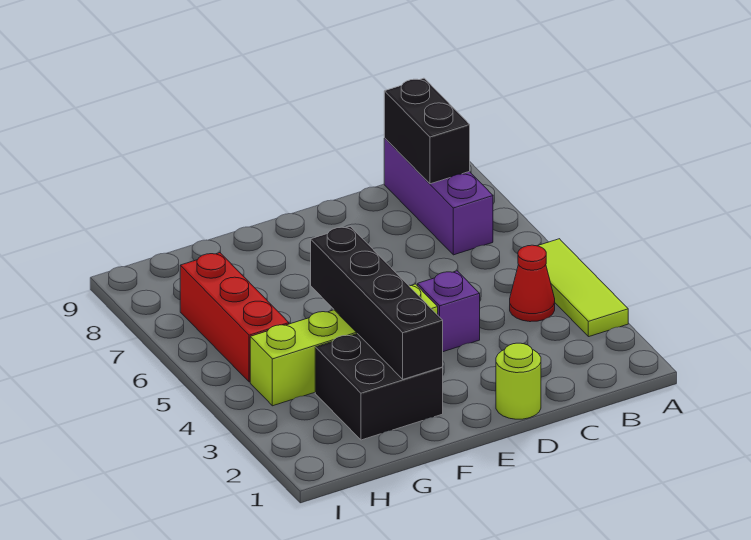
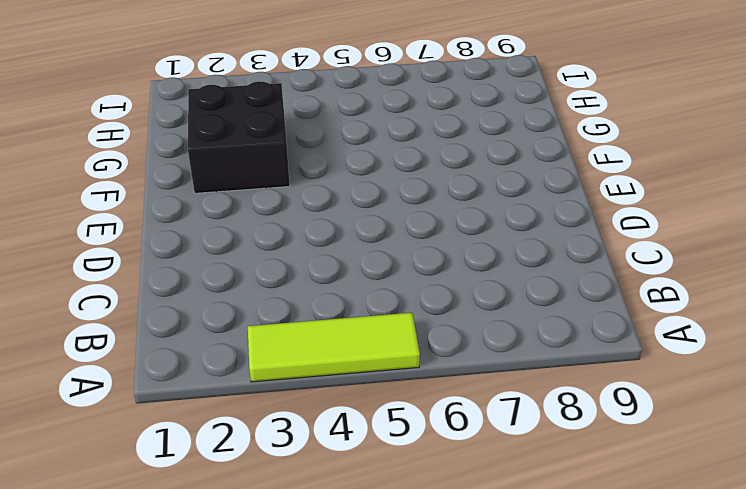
none -> red cone B4 level 1
none -> purple brick B7:B9 level 1

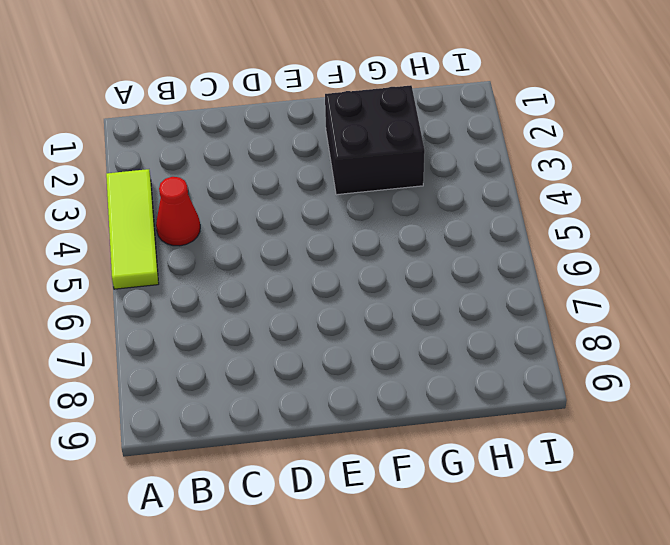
none -> purple brick B7:B9 level 1
none -> lime round brick D1 level 1

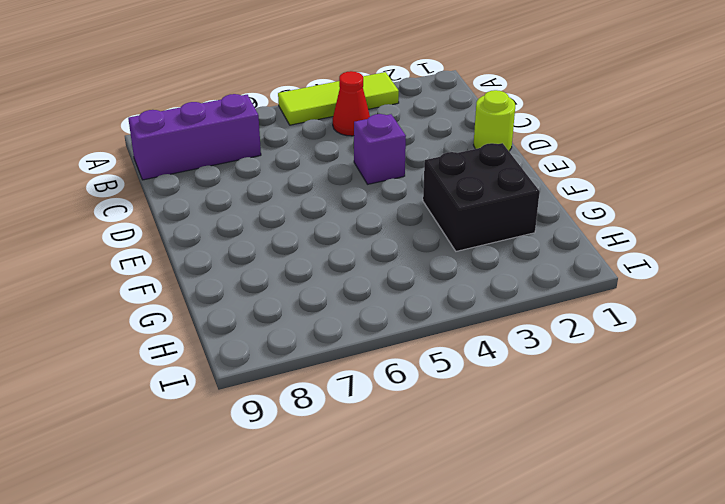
none -> lime brick E4:H4 level 1
none -> red brick H5:H7 level 1

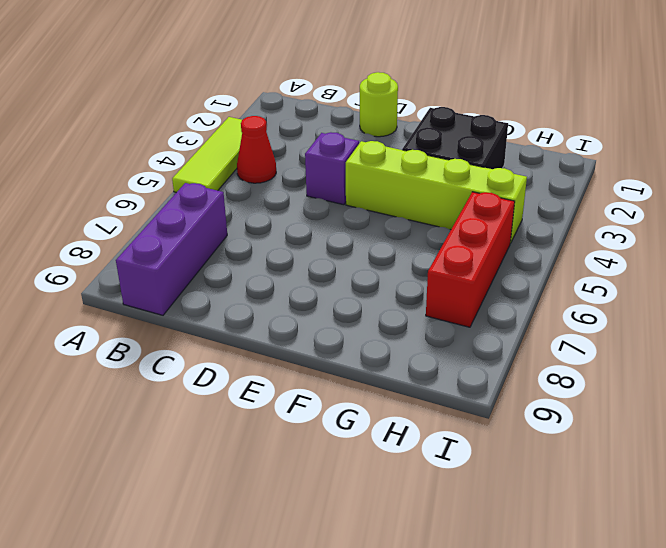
none -> black brick B8:B9 level 2
none -> black brick F2:F5 level 2

